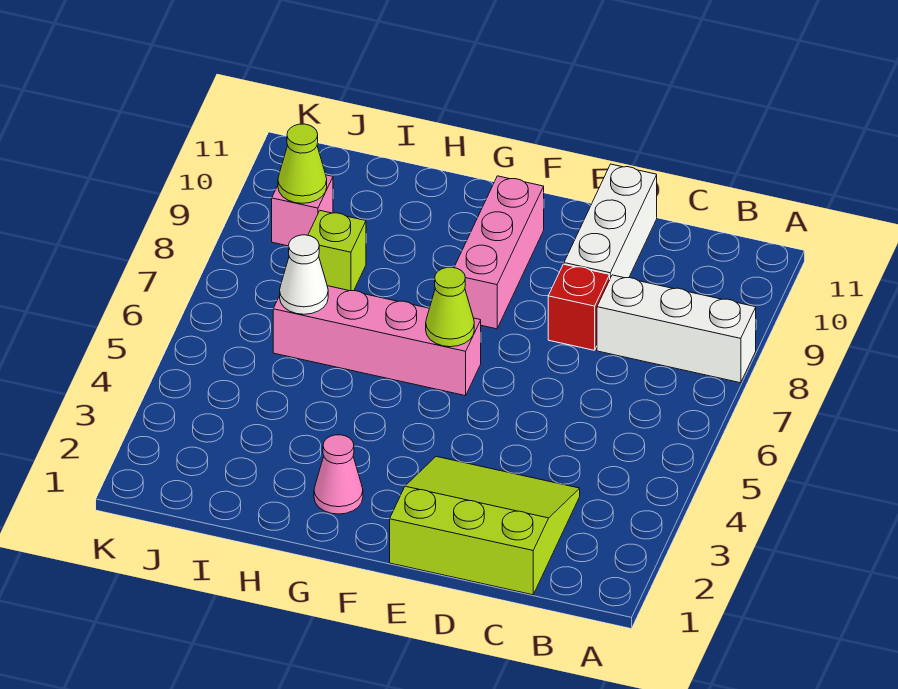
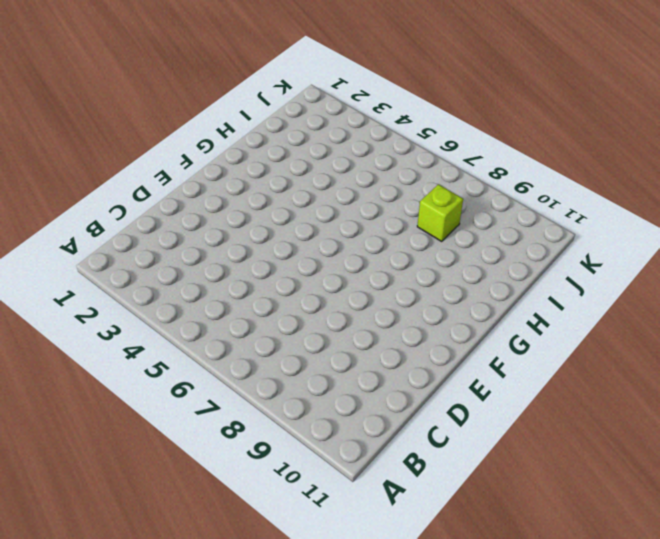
none -> white brick A8:C8 level 1
none -> lime slope C1:E3 level 1 top 1
none -> red brick D8 level 1

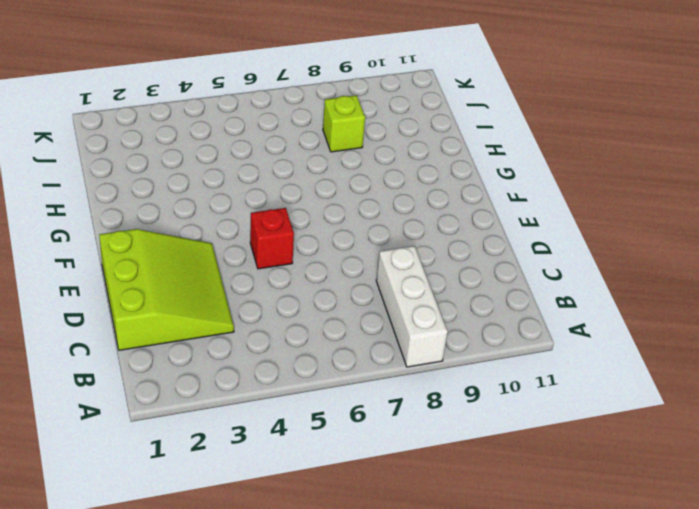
red brick E5 level 1 -> red brick D8 level 1
none -> white brick D9:D11 level 1
none -> pink brick F6:I6 level 1
none -> pink brick F8:F10 level 1

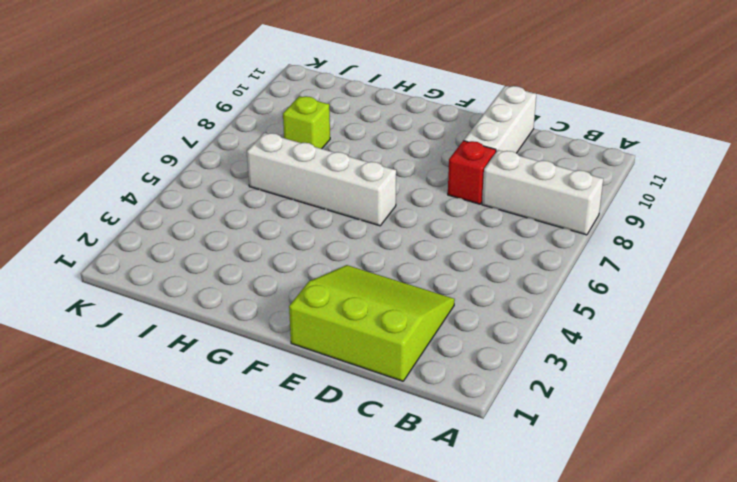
white brick F6:I6 level 1 -> pink brick F6:I6 level 1
none -> pink brick F8:F10 level 1
none -> pink cone G2 level 1
none -> pink brick J9 level 1

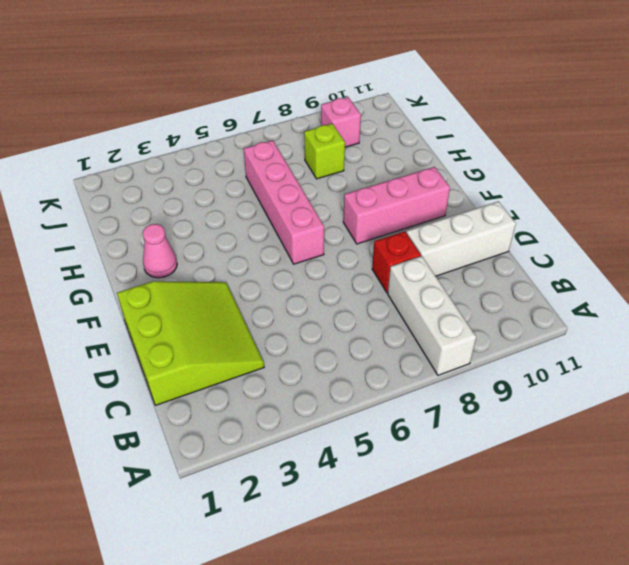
none -> lime cone F6 level 2
none -> white cone I6 level 2
none -> lime cone J9 level 2

